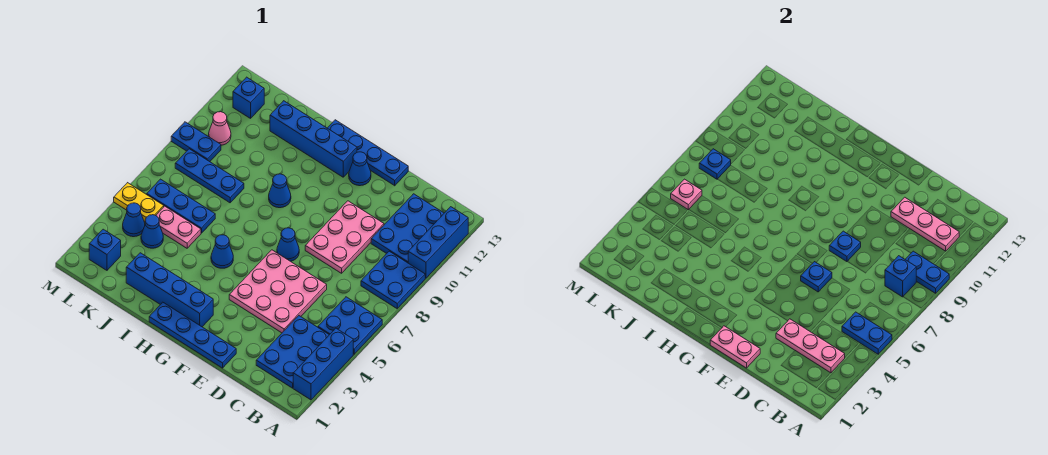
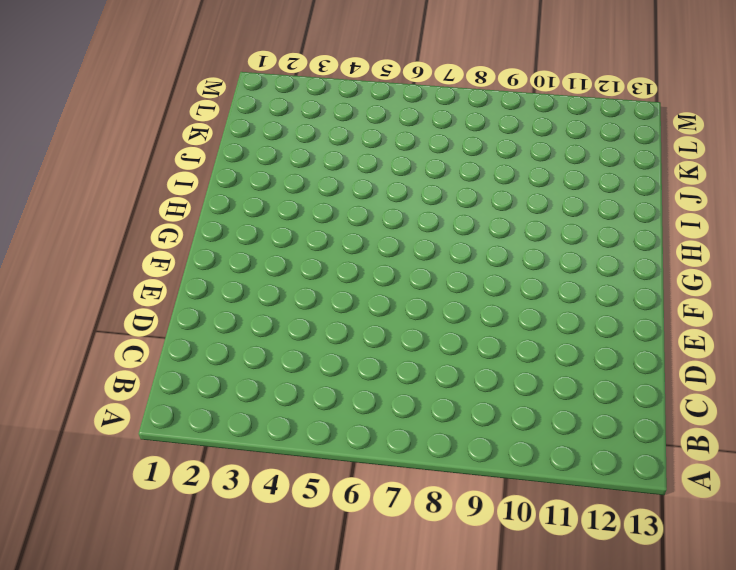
none -> blue brick A2:A4 level 1
none -> blue plate A5:B6 level 1
none -> blue plate A8:B9 level 1
none -> blue brick A10:A12 level 1

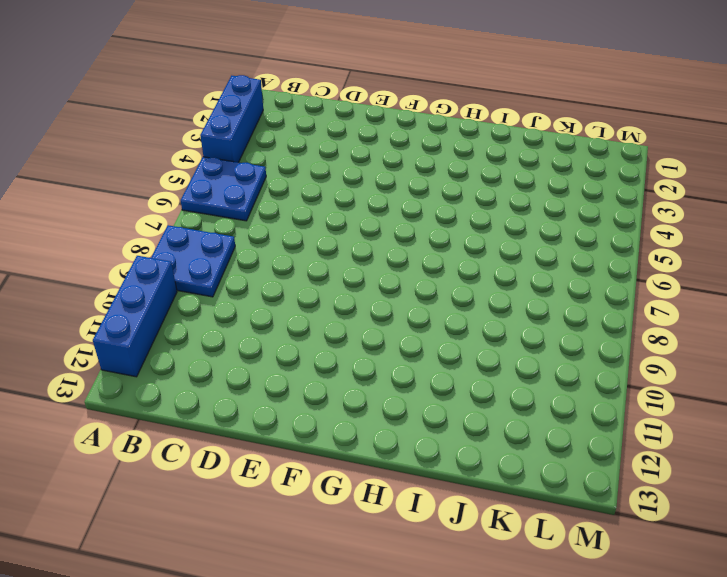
none -> blue plate B2:C4 level 1
none -> blue plate B10:C12 level 1
none -> pink plate D4:F6 level 1
none -> pink plate D8:E10 level 1

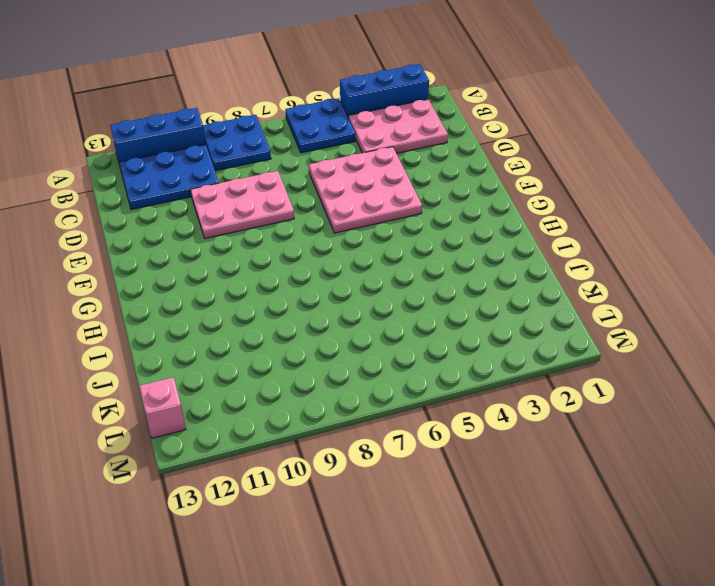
pink plate B2:C4 level 1 -> blue plate B2:C4 level 1
pink brick L13 level 1 -> none
none -> blue plate E1:H1 level 1
none -> blue plate E13:H13 level 1
none -> blue cone F7 level 1
none -> blue cone F12 level 1

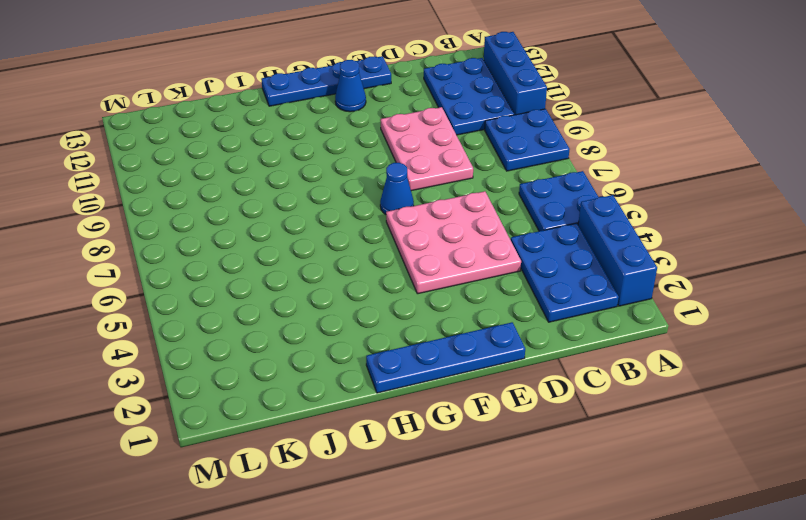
none -> blue brick G2:J2 level 1
none -> blue brick G12:J12 level 1
none -> blue cone H5 level 1
none -> blue cone H9 level 1

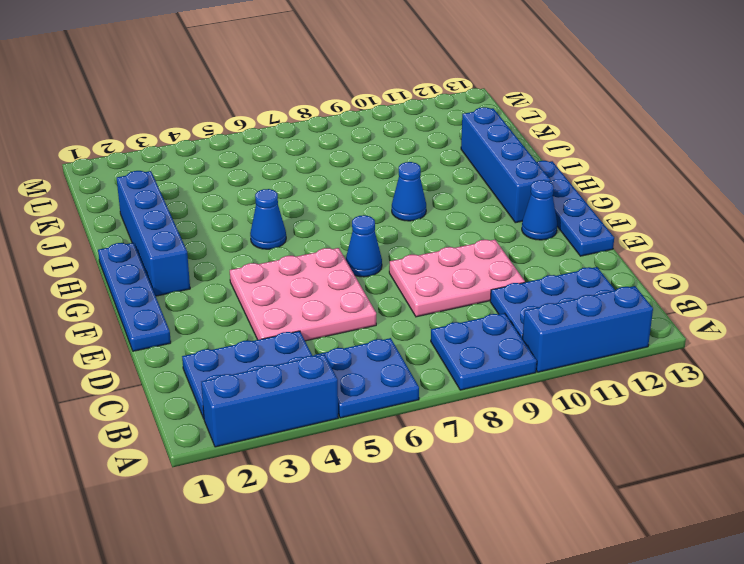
none -> pink plate J5:K5 level 1
none -> blue plate J6:L6 level 1
none -> blue plate J8:L8 level 1
none -> blue cone K4 level 1

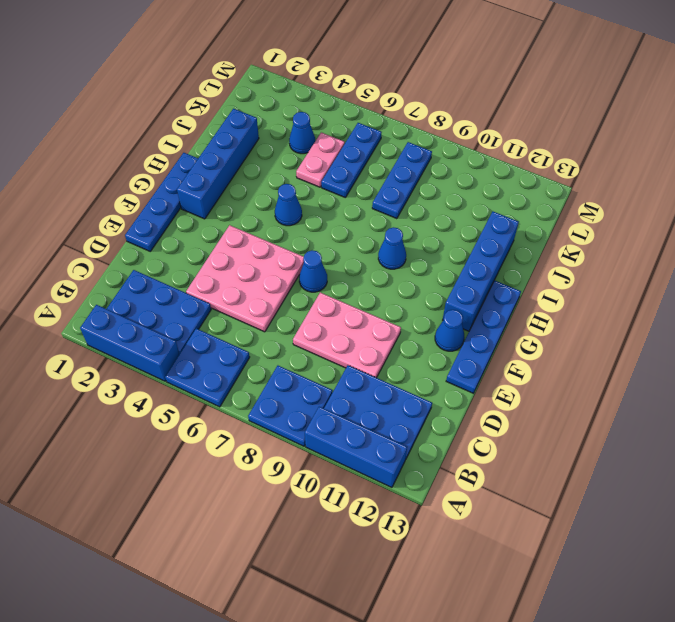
none -> blue brick L2 level 1
none -> blue cone L4 level 1
none -> yellow plate L5:M5 level 1
none -> blue plate L9:M9 level 1

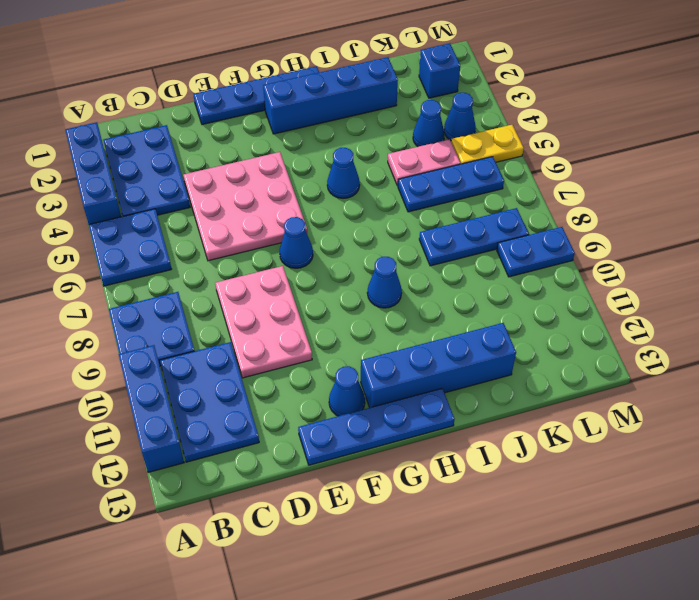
none -> pink cone L10 level 1
none -> blue brick L12 level 1
none -> blue plate A5:B5 level 2
none -> blue plate A9:B9 level 2

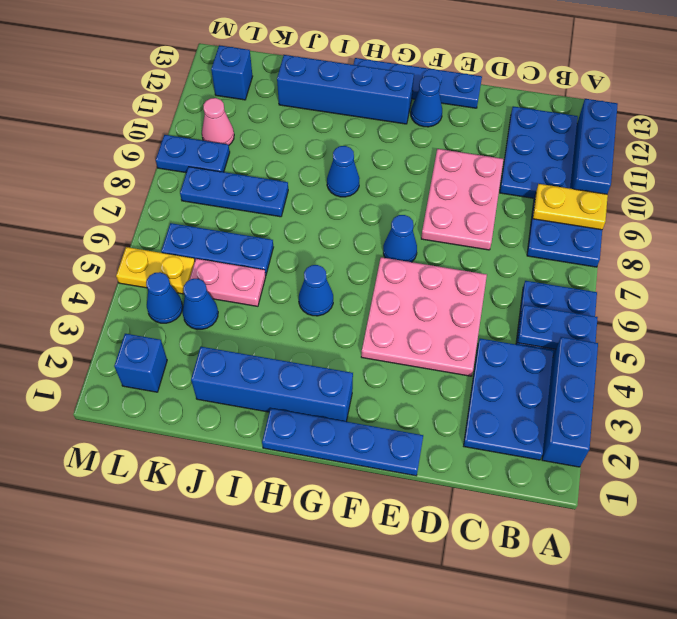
yellow plate A9:B9 level 2 -> blue plate A9:B9 level 2
none -> pink plate B3:D3 level 2
none -> blue brick B8 level 2
none -> pink plate B11:D11 level 2
none -> pink plate E1:F1 level 2

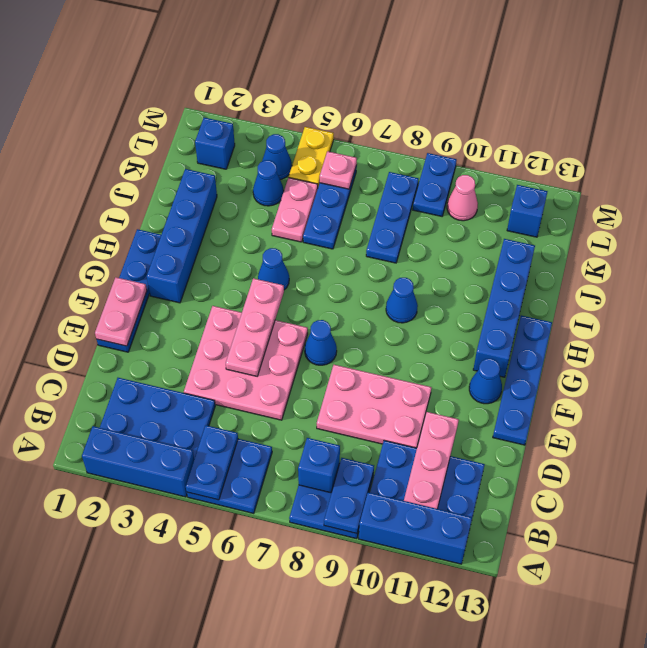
pink plate E5:G5 level 2 -> pink plate B3:D3 level 2
none -> blue plate E6 level 2
none -> blue plate E8 level 2
none -> blue plate L8 level 2

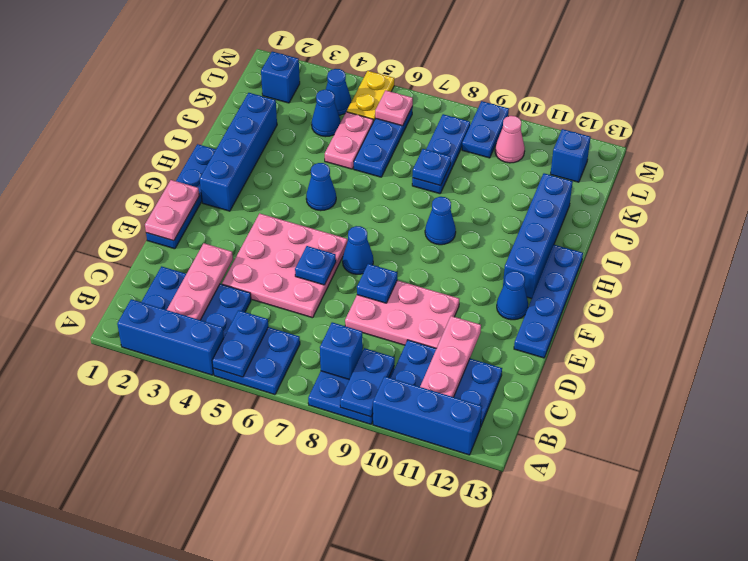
blue plate J8 level 2 -> blue plate L8 level 2

